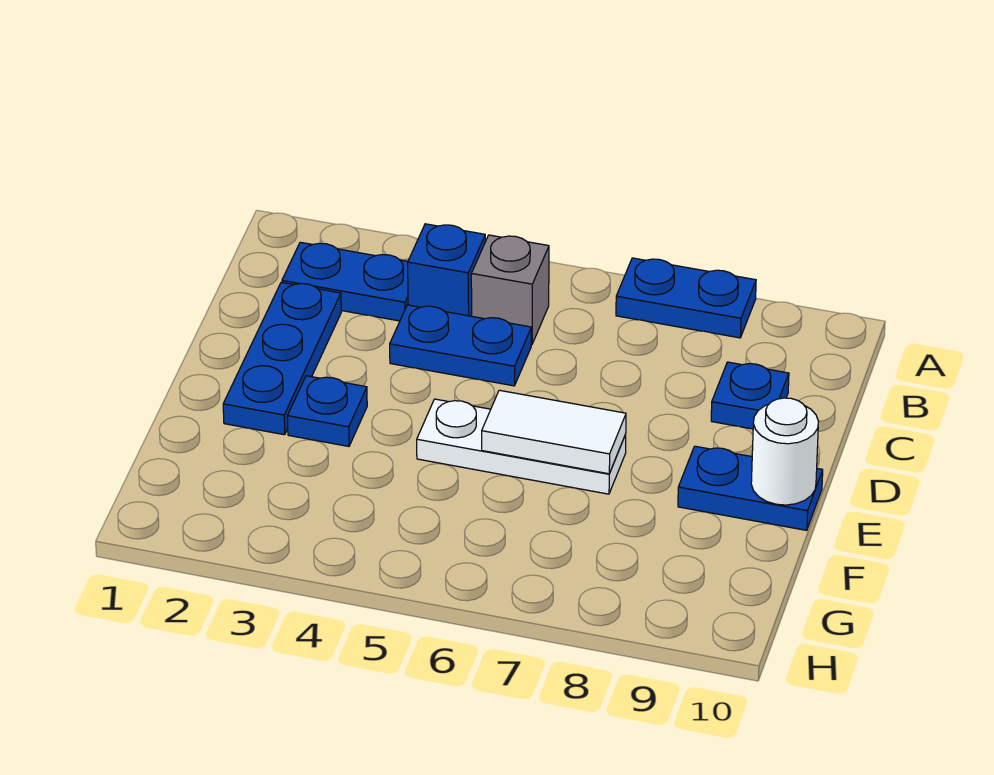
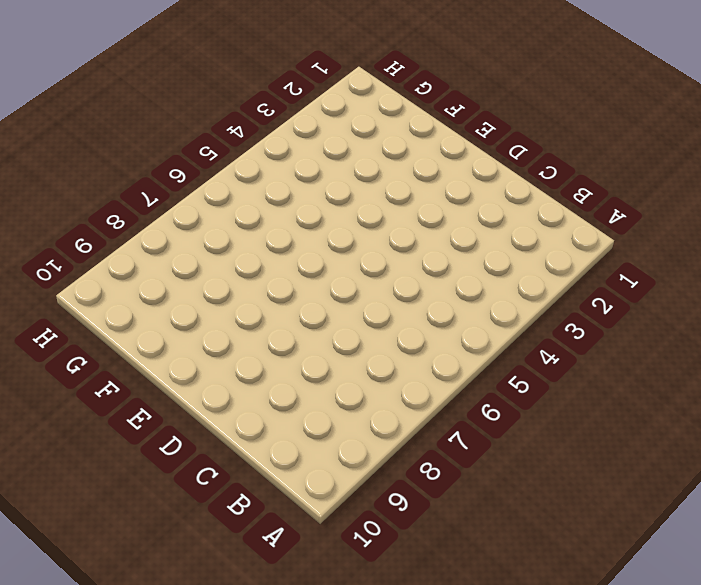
none -> blue plate A7:A8 level 1
none -> blue plate B2:B3 level 1
none -> blue brick B4 level 1

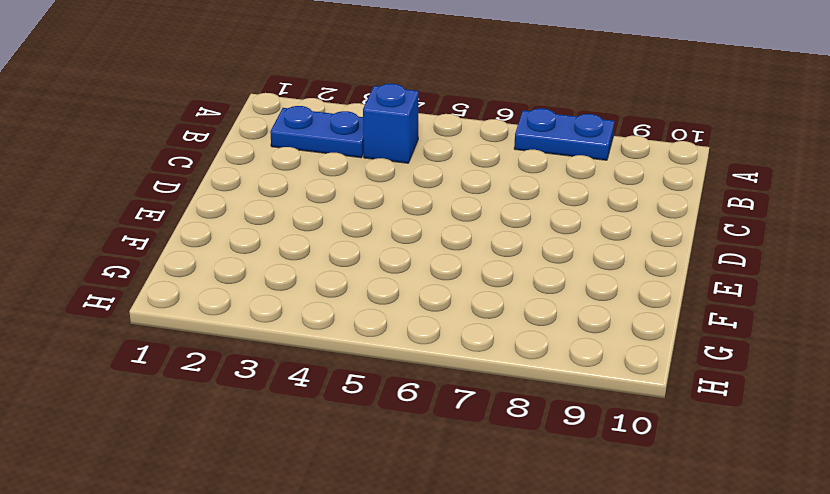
none -> grey brick B5 level 1
none -> blue plate C2:E2 level 1
none -> blue plate C4:C5 level 1

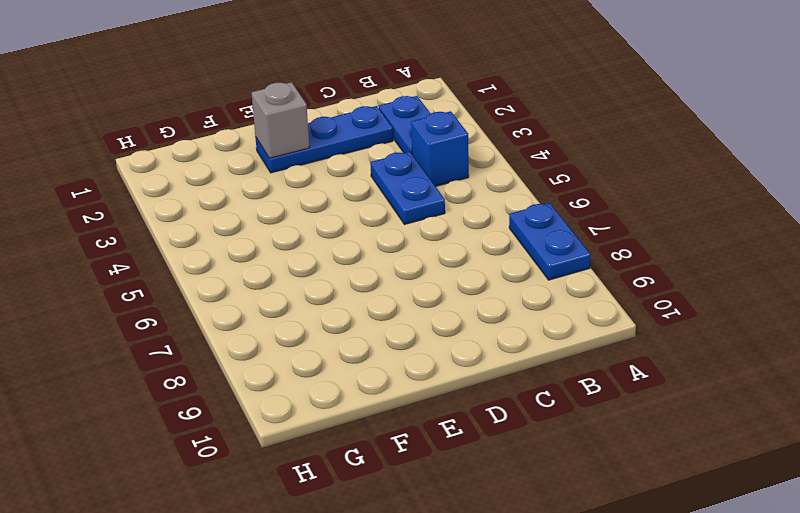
grey brick E2 level 2 -> grey brick B5 level 1
none -> blue plate C9 level 1
none -> blue plate E3 level 1
none -> white plate E5:E7 level 1

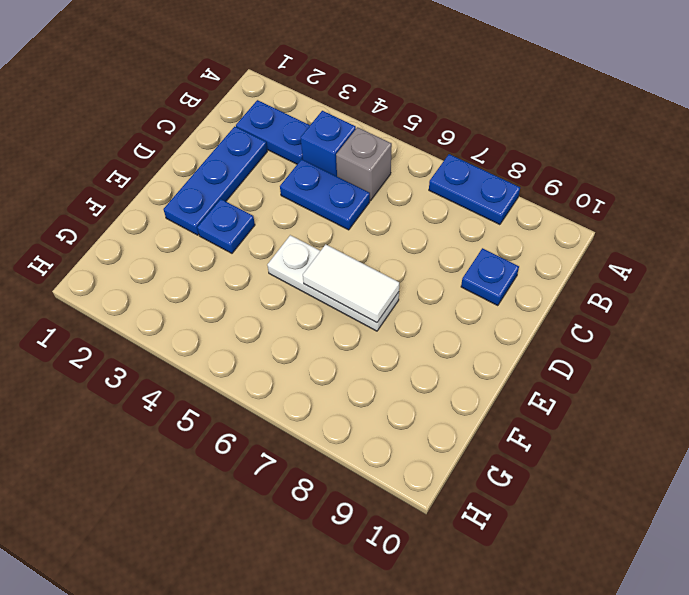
none -> blue plate E9:E10 level 1
none -> white round brick E10 level 2

